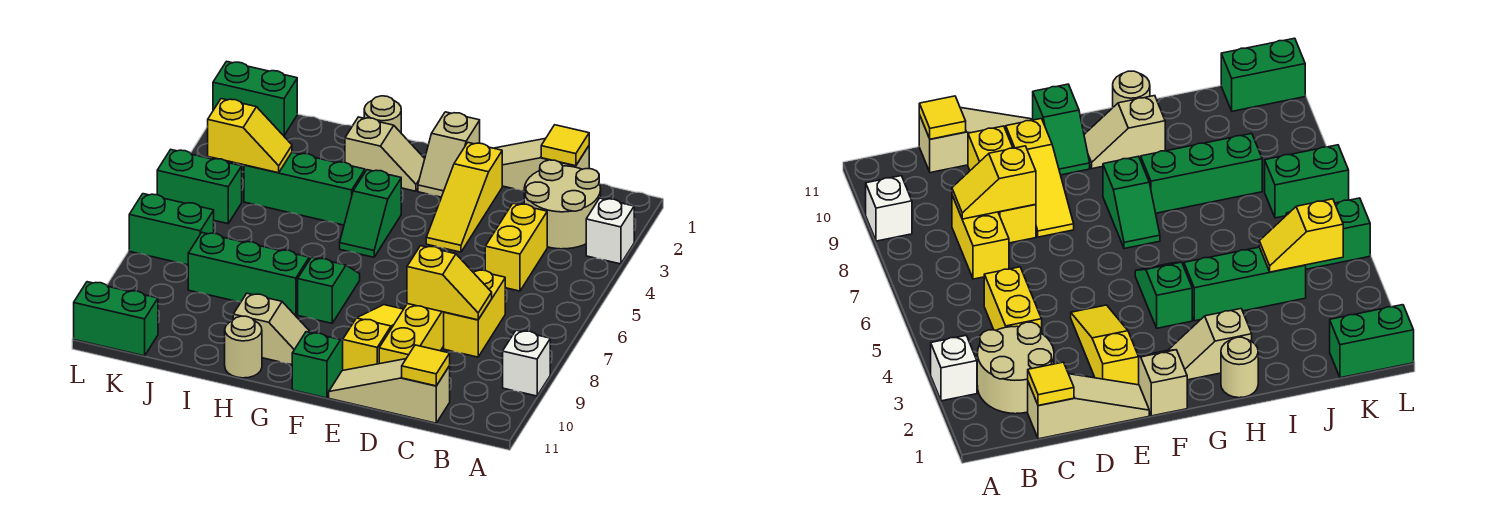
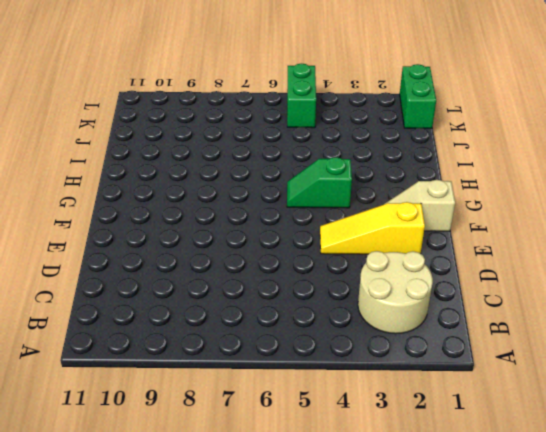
none -> white brick A3 level 1
none -> white brick A9 level 1
none -> tan slope C1:E1 level 1 top C

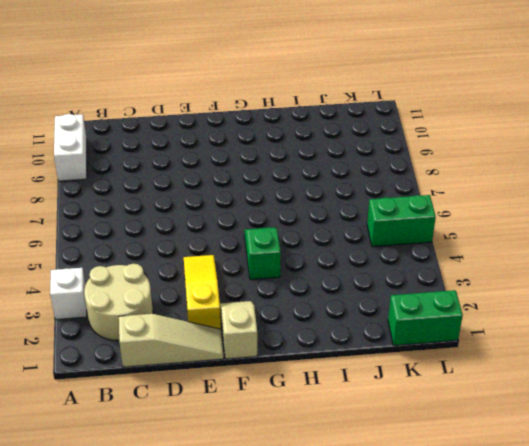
white brick A9:A10 level 1 -> white brick A9 level 1
none -> yellow brick C4:C5 level 1
none -> yellow brick C7:C8 level 1
none -> tan slope C11:E11 level 1 top C

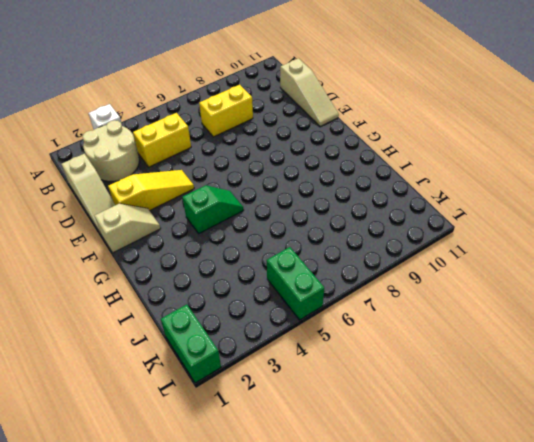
none -> white brick A9 level 1
none -> yellow brick D8:D10 level 1
none -> yellow slope E8:E10 level 1 top 10

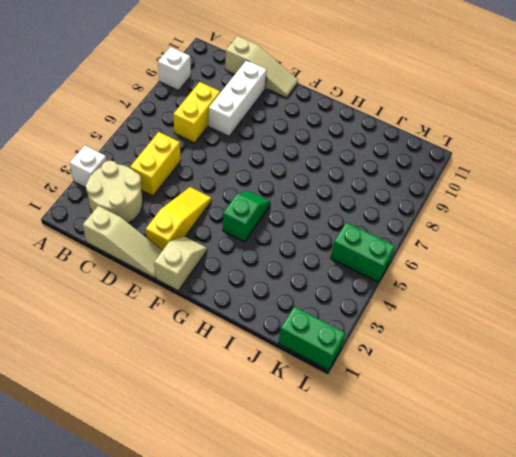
white brick D8:D10 level 1 -> yellow brick D8:D10 level 1
none -> yellow slope E8:E10 level 1 top 10
none -> green slope F10:F11 level 1 top 11
none -> tan slope G2:H2 level 1 top H

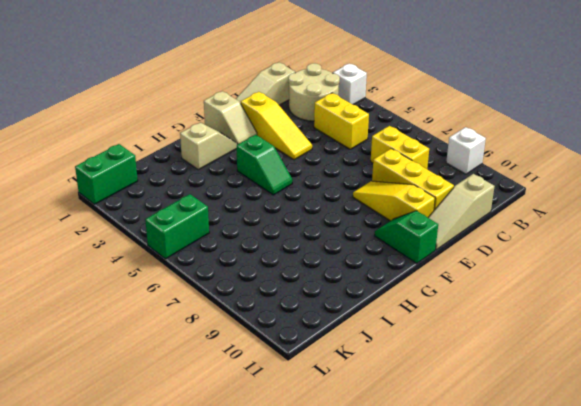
none -> green slope G7:G8 level 1 top 8
none -> tan slope G10:H10 level 1 top H
none -> tan round brick H1 level 1

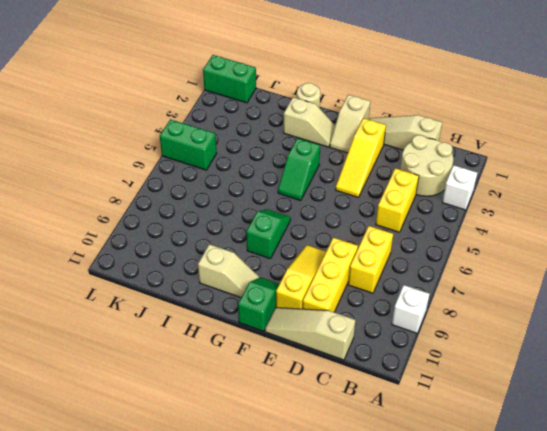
none -> green brick H4:J4 level 1
none -> green brick H8:J8 level 1
none -> tan round brick H11 level 1

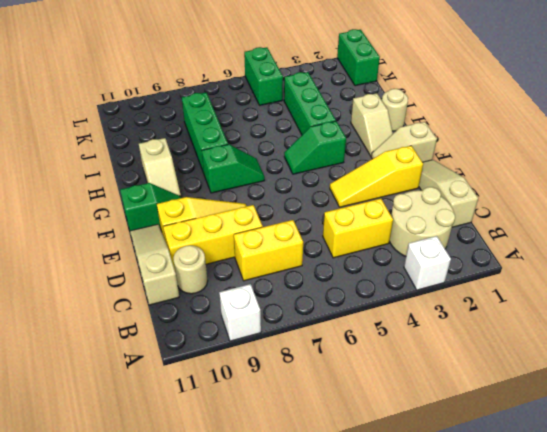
tan round brick C10 level 1 -> tan round brick H11 level 1
none -> green brick K7:L7 level 1
none -> green brick K11:L11 level 1
none -> yellow tile C1 level 2

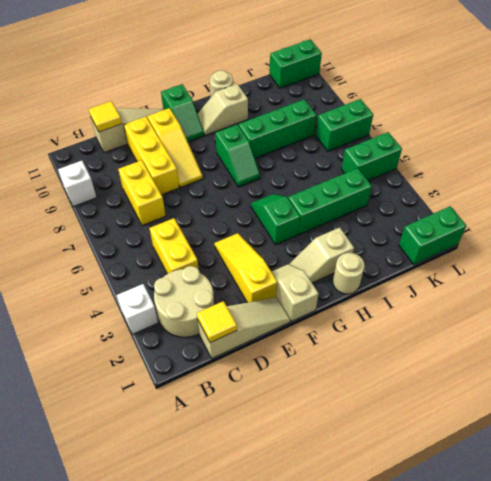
none -> yellow slope C8:D8 level 2 top D
none -> yellow slope J4:K4 level 2 top K

